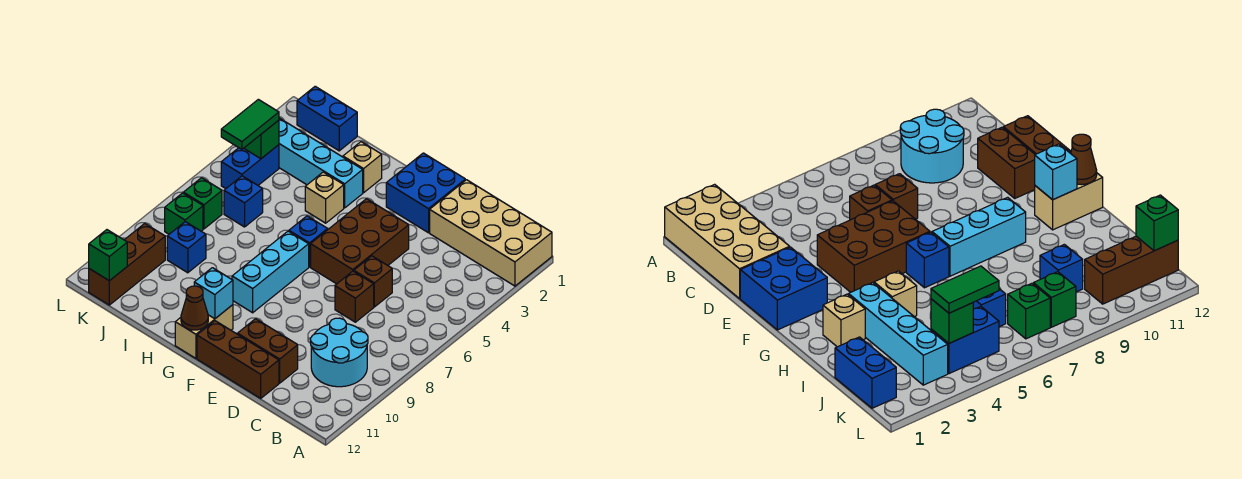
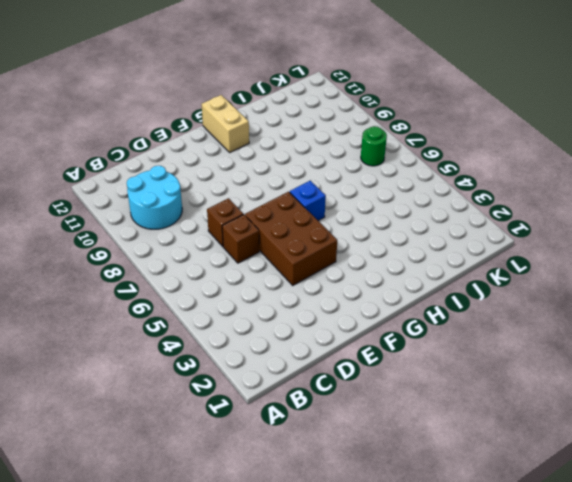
green round brick K7 level 1 -> green brick K7 level 1
none -> tan brick A1:D2 level 1
none -> brown brick D11:E11 level 1
none -> brown brick D12:F12 level 1

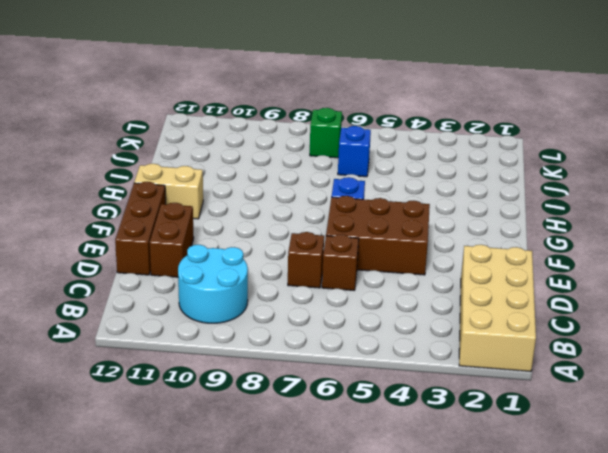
none -> blue brick E1:F2 level 1
none -> cyan brick G7:G9 level 1
none -> tan brick H2 level 1

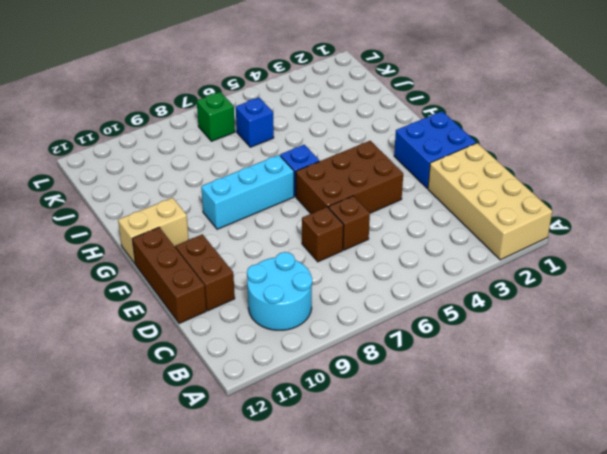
none -> tan brick H2 level 1
none -> cyan brick H3:K3 level 1
none -> tan brick H4 level 1

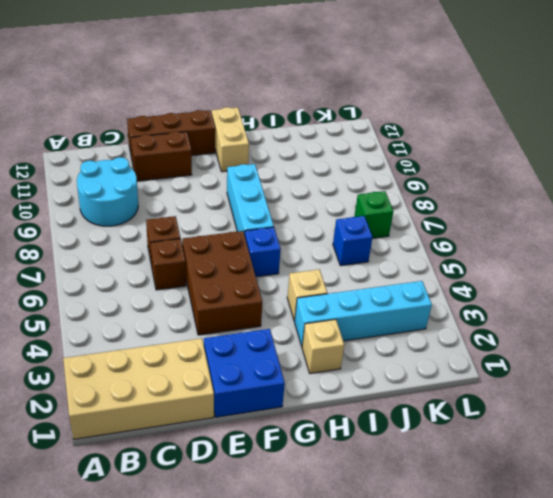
none -> blue brick J1:K1 level 1
none -> blue brick J9 level 1
none -> blue brick K4:K5 level 1

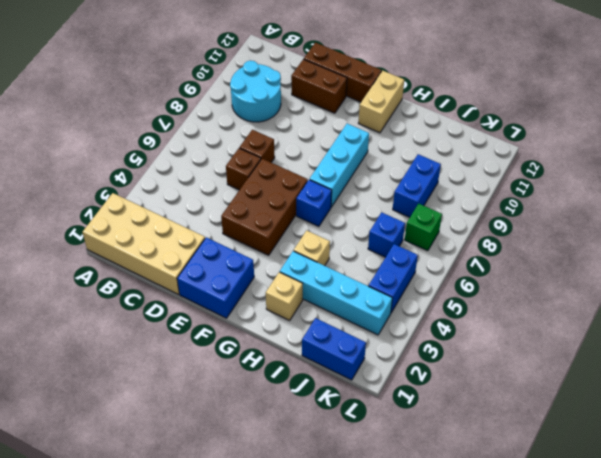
blue brick J8:J9 level 1 -> blue brick J9 level 1
none -> green brick K8 level 1
none -> brown brick K10:K12 level 1
none -> cyan brick G11 level 2

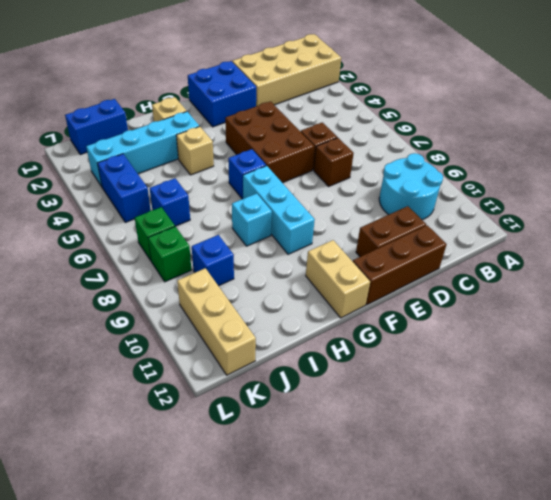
cyan brick H8 level 1 -> cyan brick G11 level 2
tan brick K10:K12 level 1 -> brown brick K10:K12 level 1
none -> brown cone G12 level 2
none -> green brick K4 level 2
none -> green brick K12 level 2

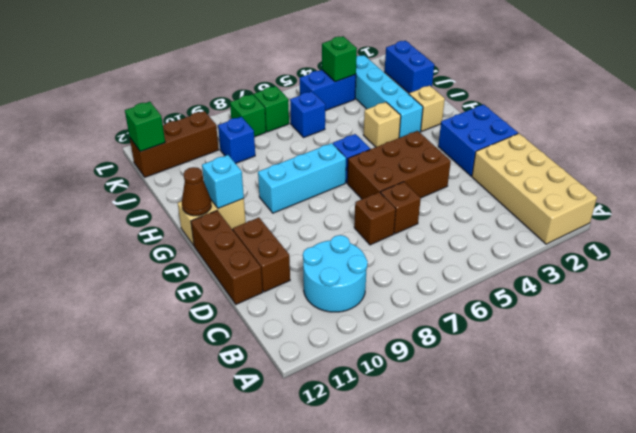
none -> green tile K4:K5 level 3

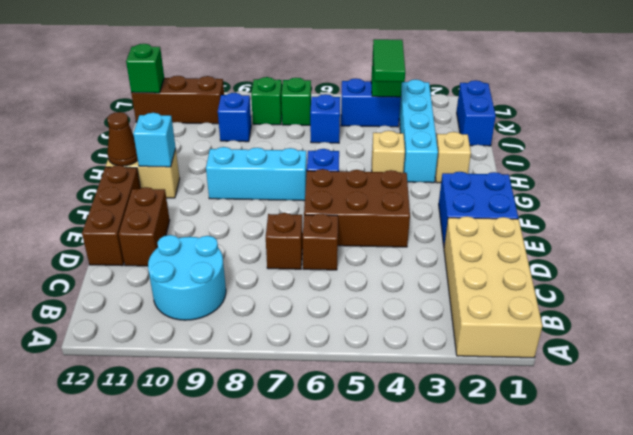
green tile J4:K4 level 3 -> green tile K4:K5 level 3

